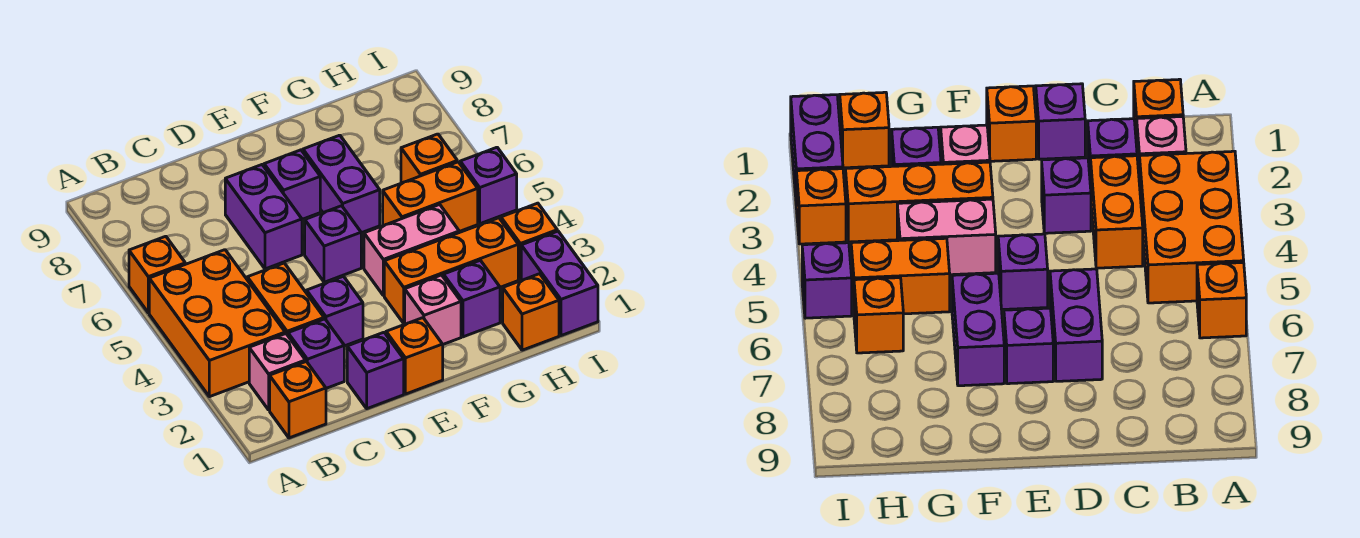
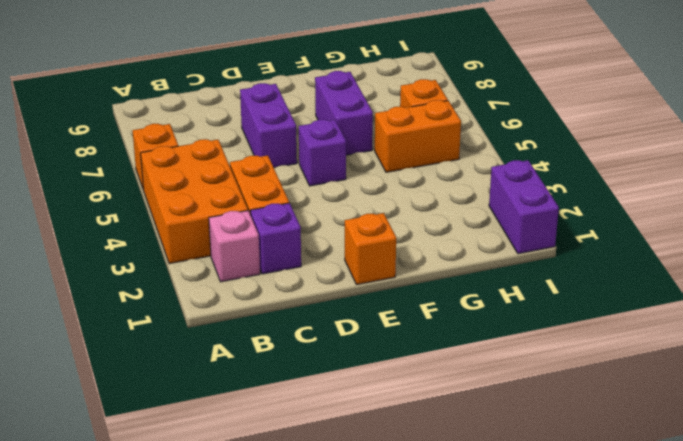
none -> orange brick B1 level 1
none -> purple brick D1 level 1
none -> purple brick D3 level 1

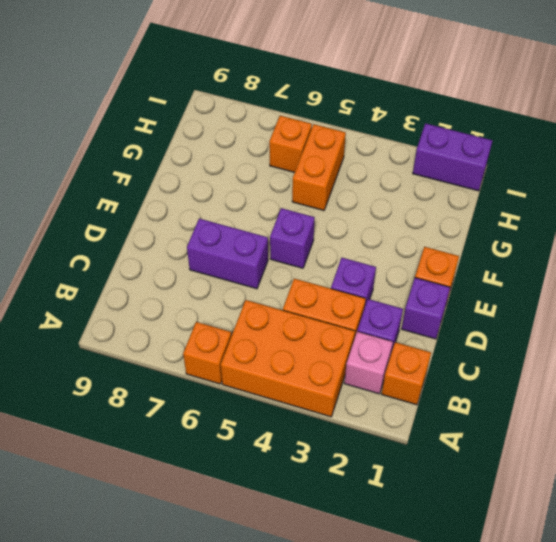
none -> purple brick E7 level 1
none -> pink brick F2 level 1
none -> orange brick F3:H3 level 1

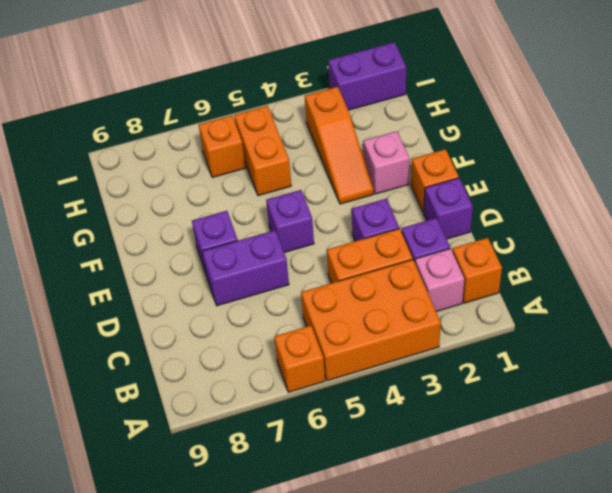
orange slope F3:H3 level 1 top H -> orange brick F3:H3 level 1
none -> pink brick F4:G4 level 1
none -> purple brick F6:F7 level 1
none -> purple brick G2 level 1

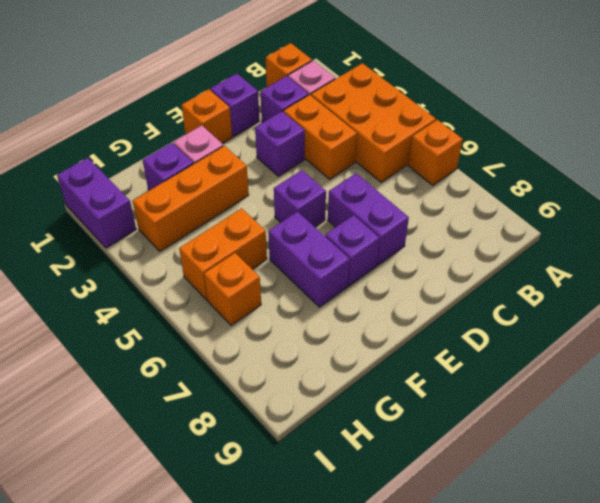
none -> pink brick F4:G4 level 1
none -> orange brick H1 level 1
none -> orange brick I3 level 1

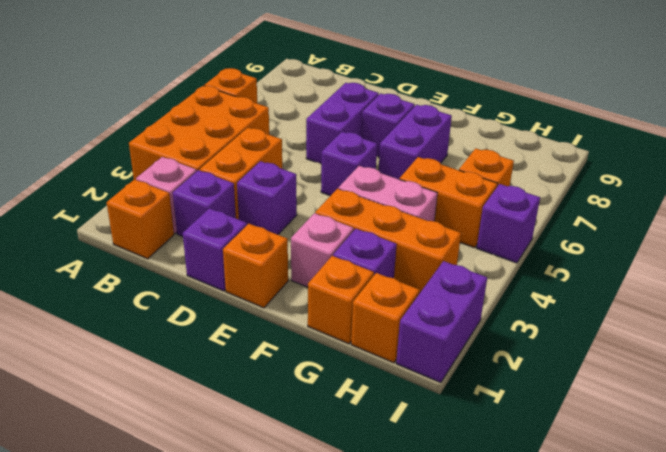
orange brick G1 level 1 -> orange brick I3 level 1

